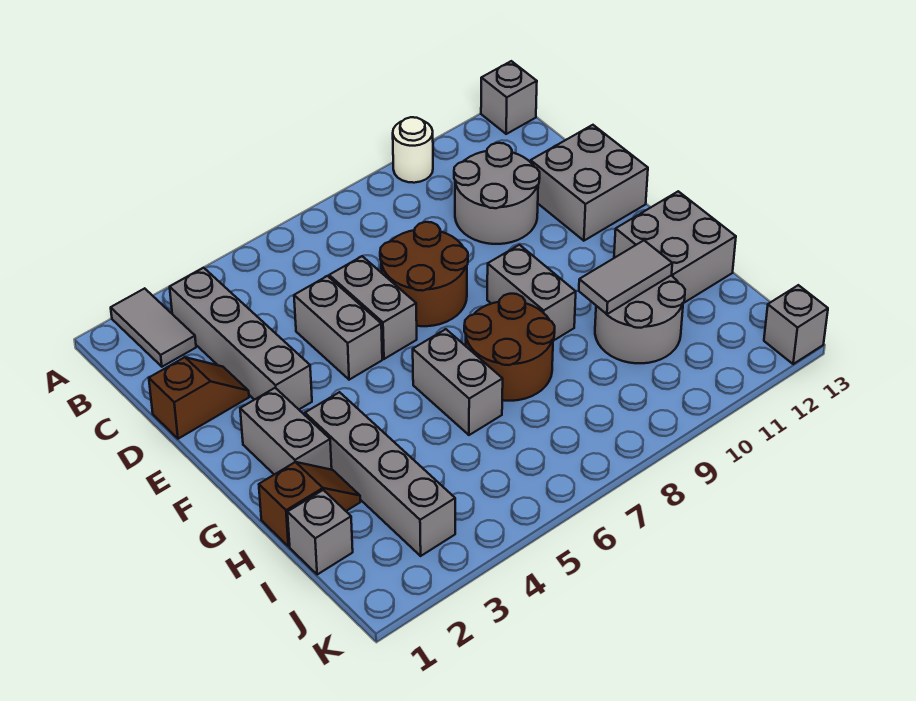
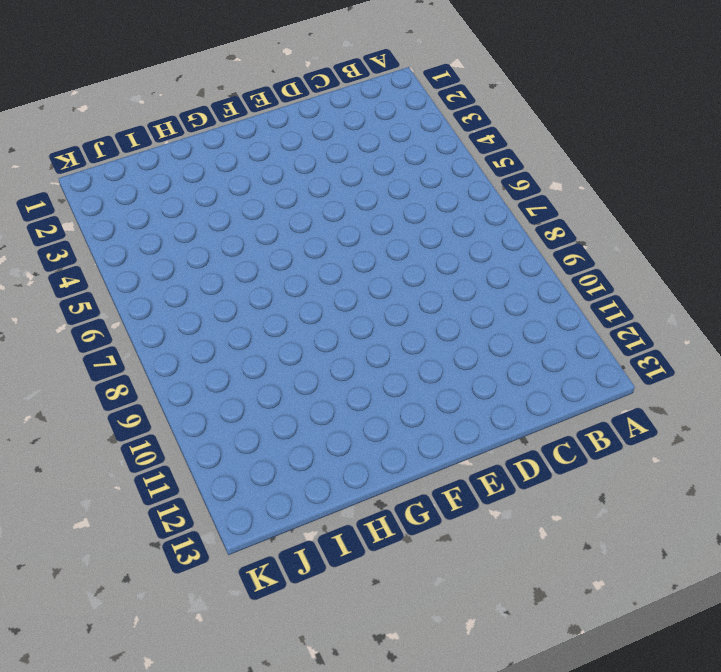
none -> grey tile A2:B2 level 1
none -> white round brick A10 level 1
none -> grey brick A13 level 1

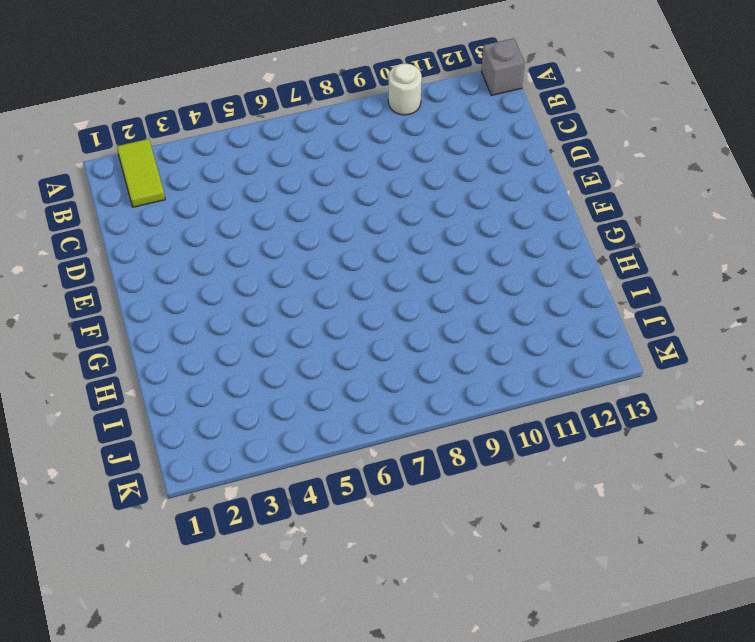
lime tile A2:B2 level 1 -> grey tile A2:B2 level 1
none -> grey brick B3:E3 level 1
none -> grey round brick C10:D11 level 1
none -> brown slope D1:D2 level 1 top 1

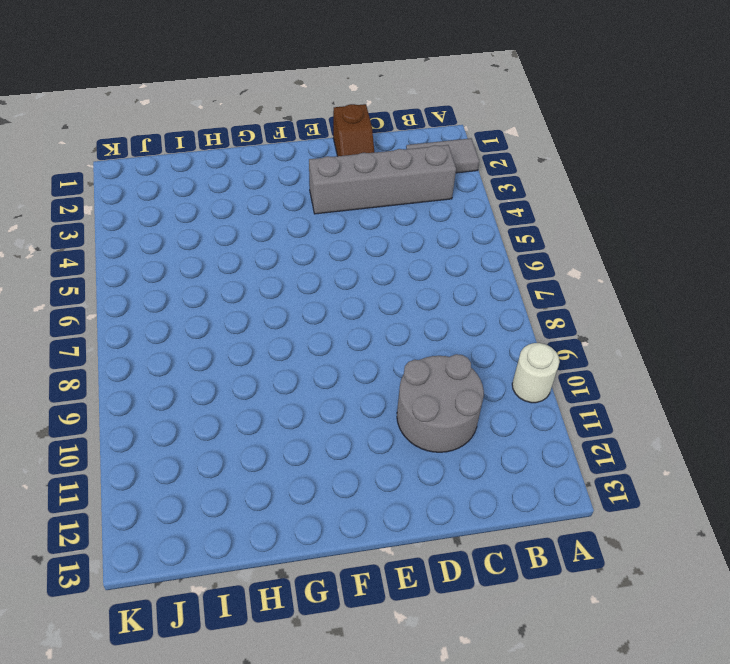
none -> grey brick A13 level 1
none -> grey brick D5:E5 level 1
none -> grey brick D6:E6 level 1

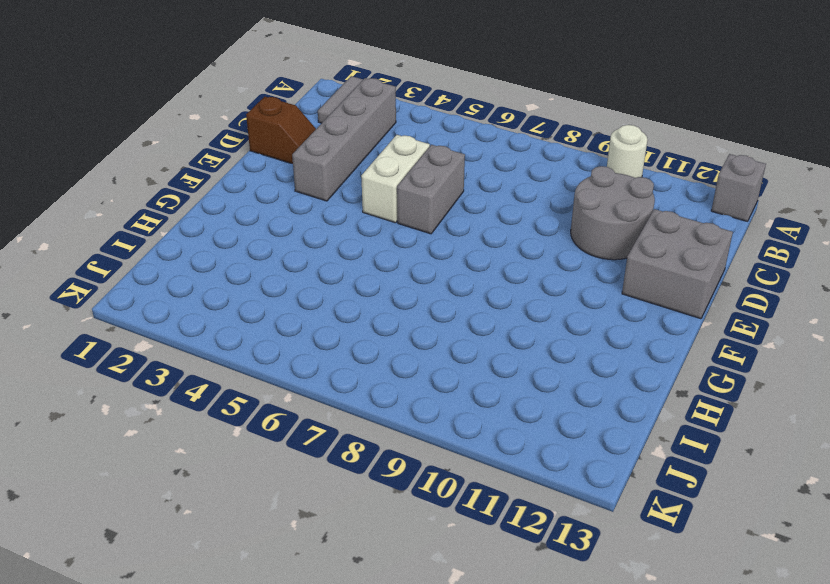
white brick D5:E5 level 1 -> grey brick D5:E5 level 1
none -> brown round brick D7:E8 level 1
none -> grey brick F2:G2 level 1
none -> grey brick F9:G9 level 1

